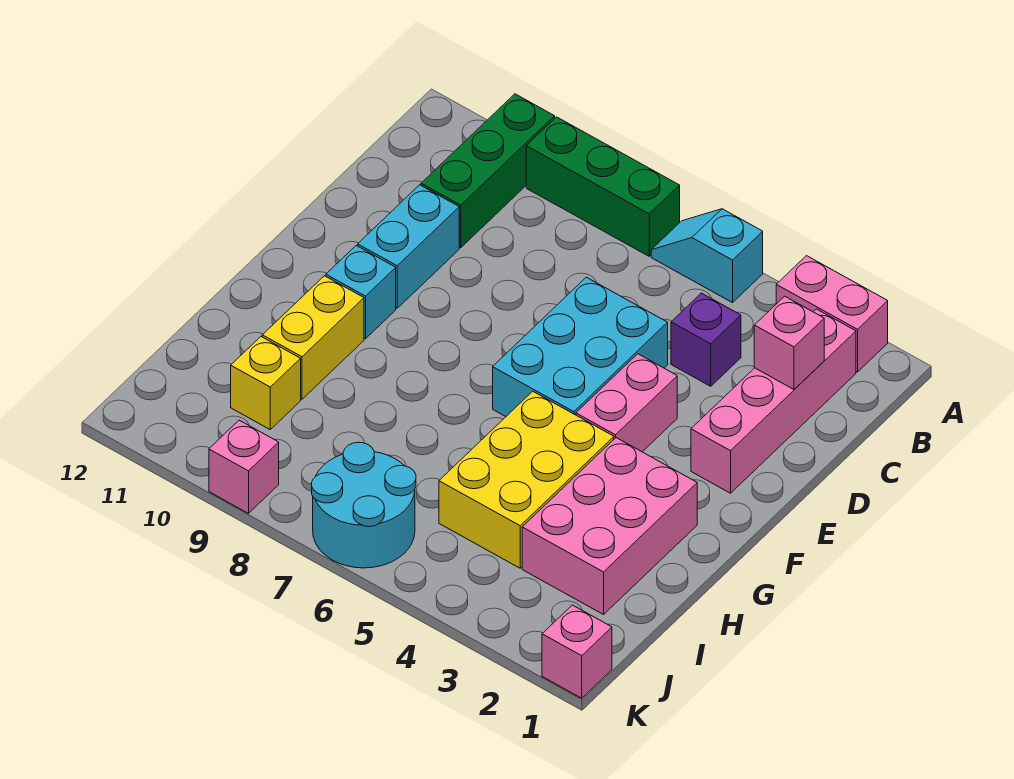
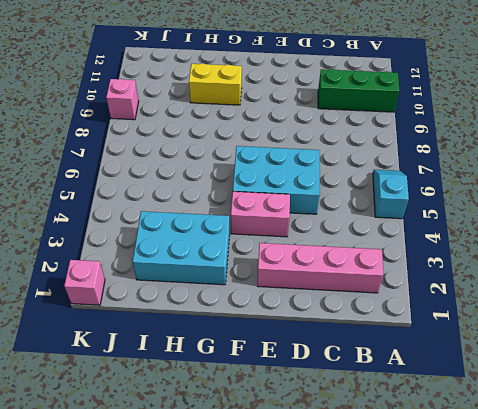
cyan brick G2:I3 level 1 -> pink brick G2:I3 level 1
none -> pink brick A2:A3 level 1
none -> green brick A7:A9 level 1
none -> purple brick C4 level 1

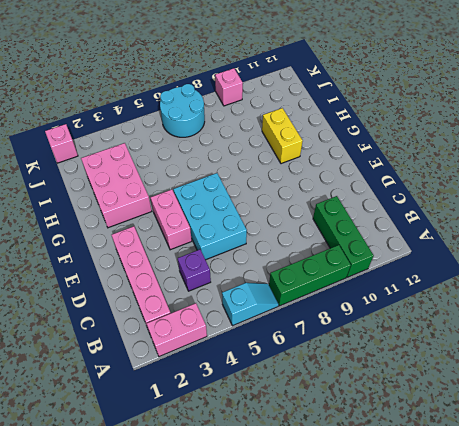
none -> cyan brick D10:E10 level 1
none -> cyan brick F10 level 1
none -> yellow brick G4:I5 level 1

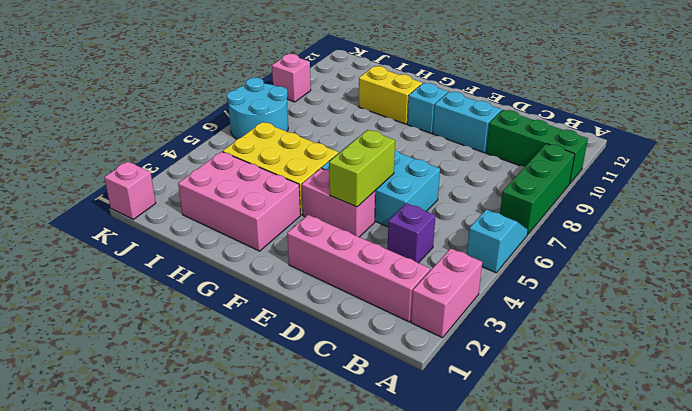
lime brick E4:E5 level 2 -> none
none -> yellow brick I10 level 1
none -> pink brick C2 level 2

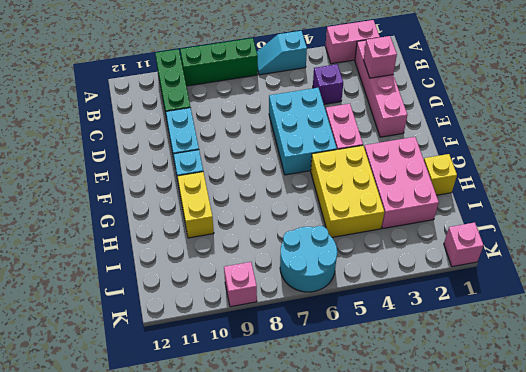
yellow brick H1 level 1 -> yellow brick I10 level 1

